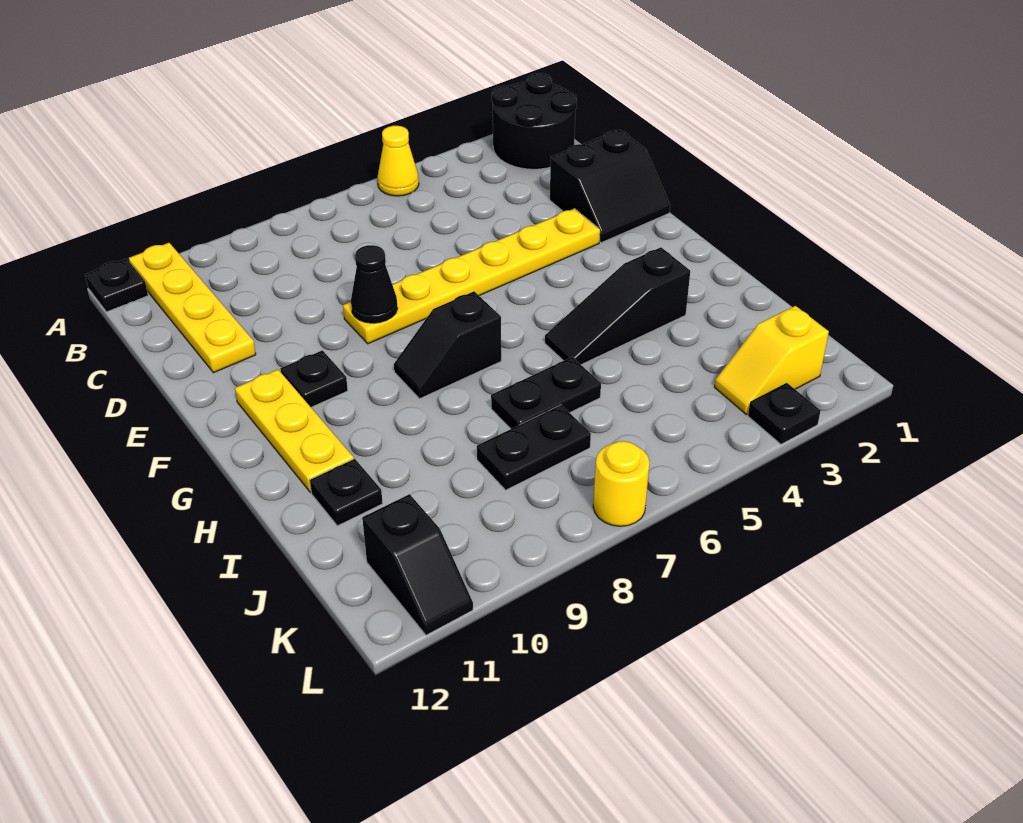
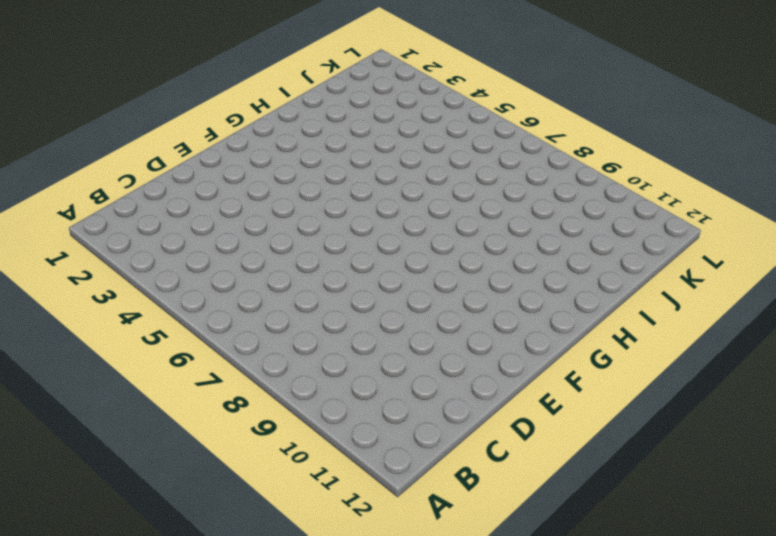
none -> black round brick A1:B2 level 1
none -> yellow cone A5 level 1
none -> yellow plate A11:D11 level 1

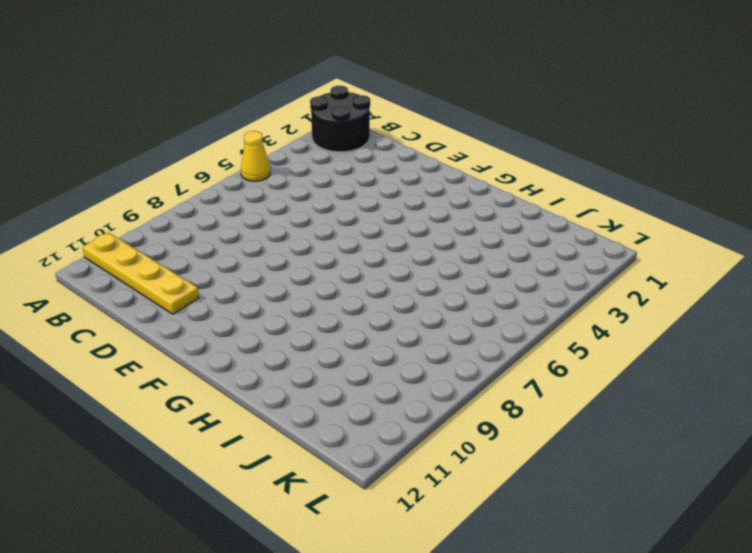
none -> black plate A12 level 1
none -> black slope D1:E2 level 1 top D
none -> yellow plate E3:E8 level 1

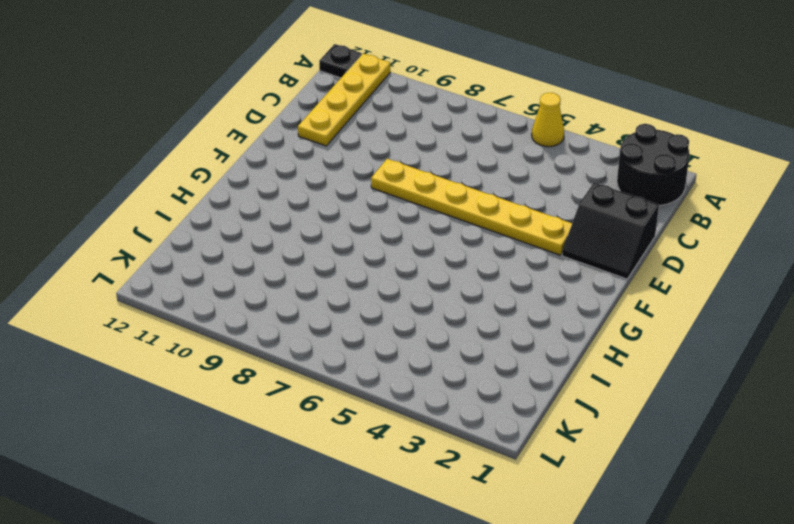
none -> black plate F10 level 1
none -> yellow plate F11:H11 level 1
none -> black slope G7:G8 level 1 top 7

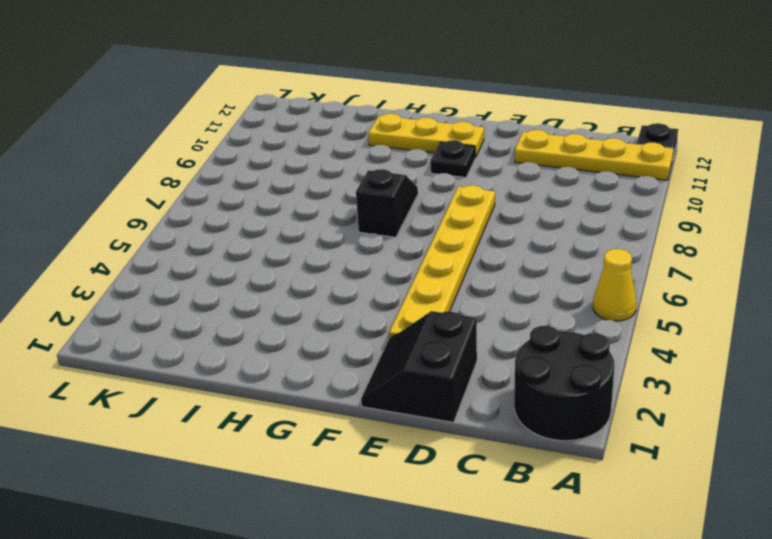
none -> black slope H3:H5 level 1 top 3
none -> black plate I6:I7 level 1
none -> black plate I11 level 1

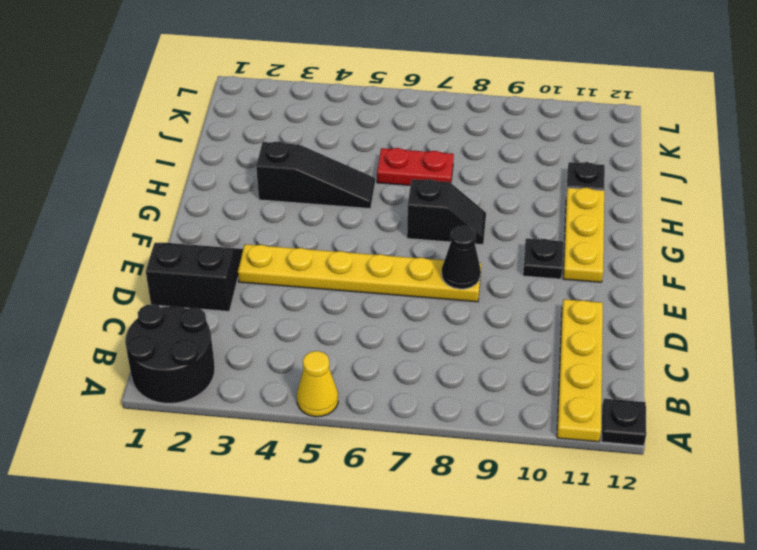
red plate I6:I7 level 1 -> black plate I6:I7 level 1
none -> black plate J7:J8 level 1
none -> yellow slope K2:K3 level 1 top 2
none -> black slope K11:L11 level 1 top K

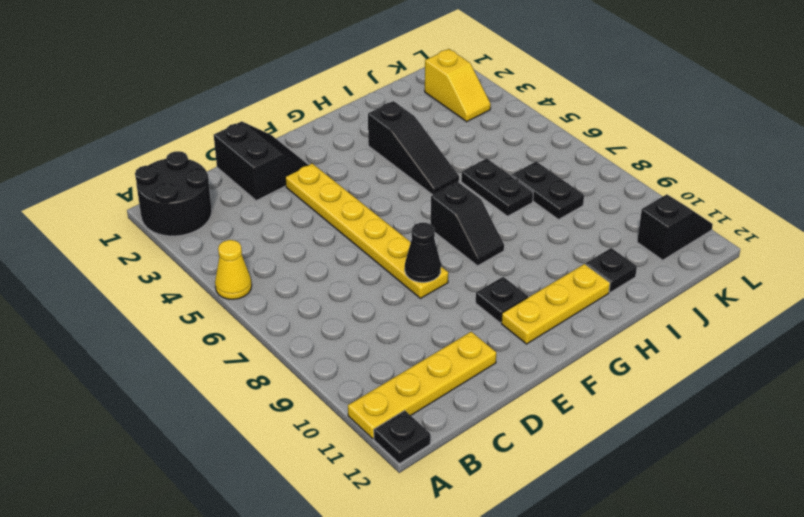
none -> black plate L3 level 1
none -> yellow round brick L7 level 1

